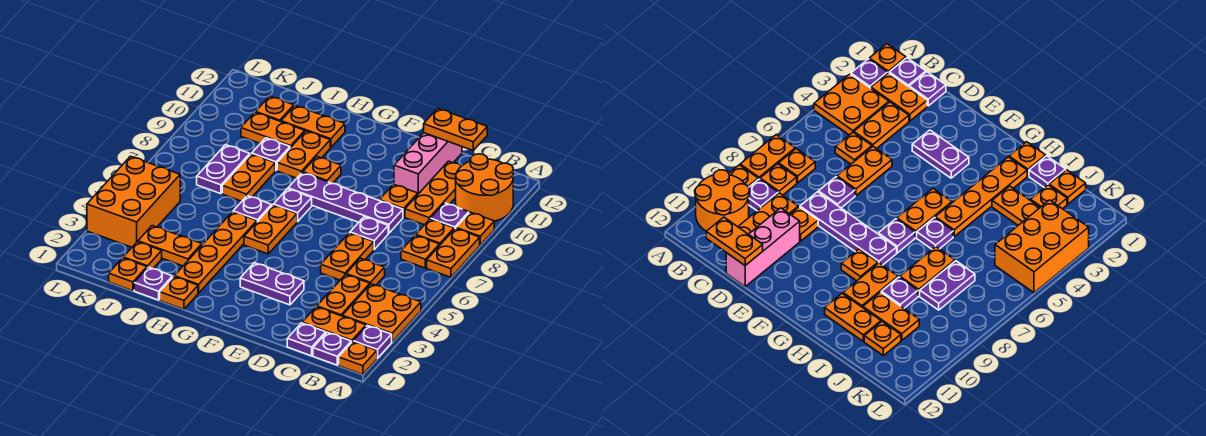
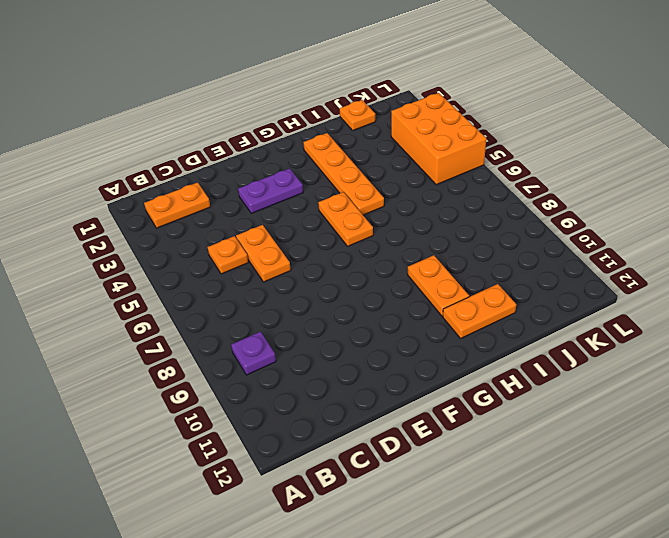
none -> orange plate A1 level 1
none -> purple plate A2 level 1
none -> orange plate A3:B4 level 1
none -> orange plate A7:A8 level 1

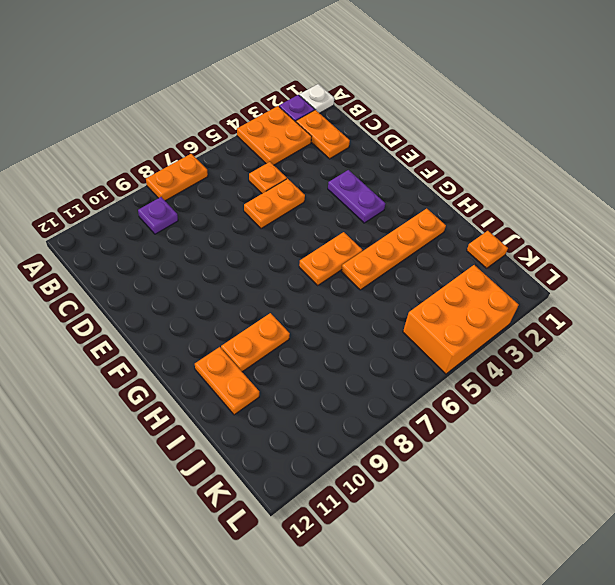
white plate A1 level 1 -> orange plate A1 level 1
none -> orange plate A9 level 1
none -> orange round brick A10:B11 level 1
none -> purple plate B1 level 1
none -> orange plate B7 level 1

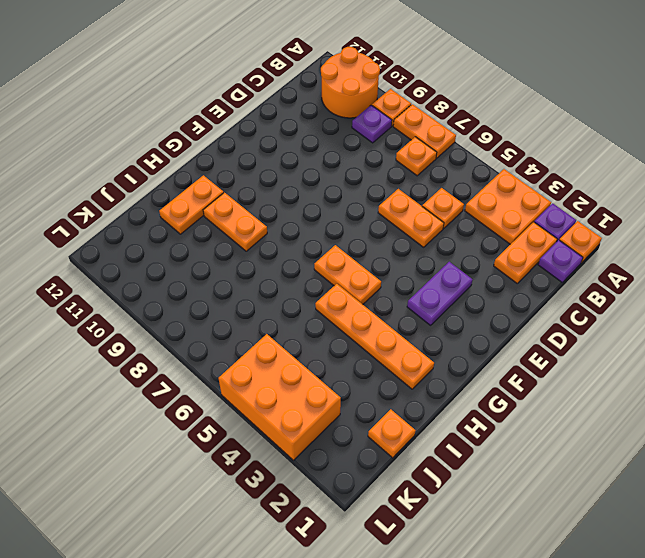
none -> orange plate B8 level 1
none -> purple plate C1 level 1
none -> orange plate C3:C4 level 1
none -> orange plate C9:C11 level 1

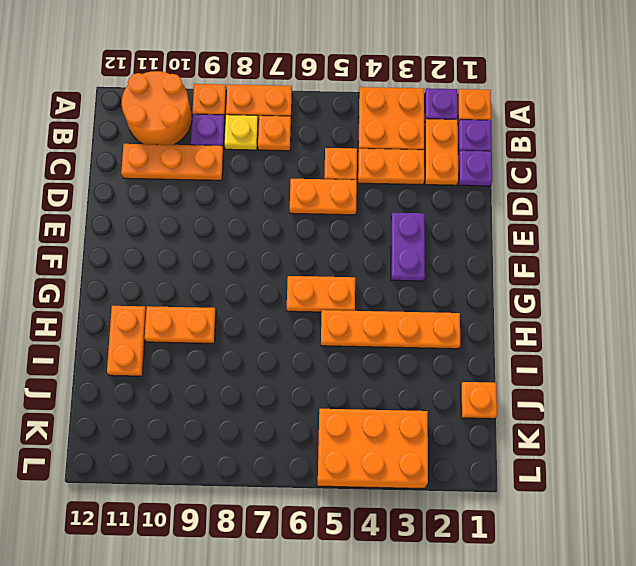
yellow plate B8 level 1 -> orange plate B8 level 1
none -> purple plate D7 level 1
none -> purple plate D8:G8 level 1
none -> orange plate D9 level 1
none -> pink brick D10:D12 level 1

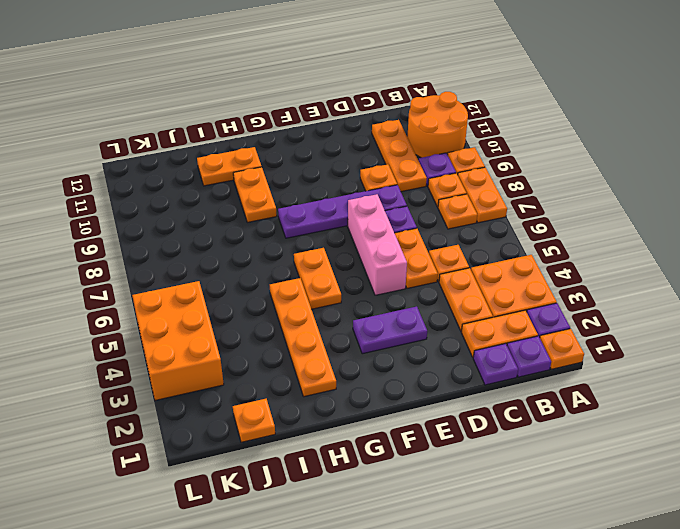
pink brick E5:E7 level 1 -> pink brick D10:D12 level 1
none -> purple plate G7 level 1
none -> orange plate G9 level 1
none -> orange plate H1 level 1
none -> purple plate H6 level 1

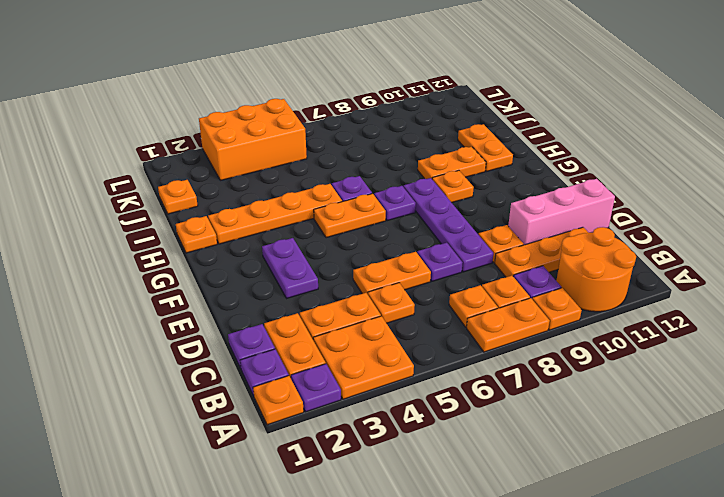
none -> purple plate I1 level 1
none -> orange plate I3:J3 level 1
none -> orange plate I7:I8 level 1
none -> purple plate I9 level 1

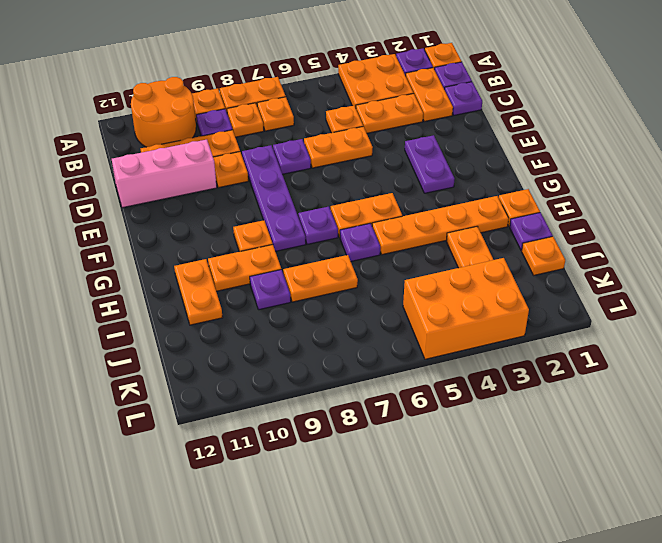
none -> orange plate I10:J10 level 1
none -> orange plate J2 level 1
none -> purple plate J7:J8 level 1
none -> orange plate J11 level 1

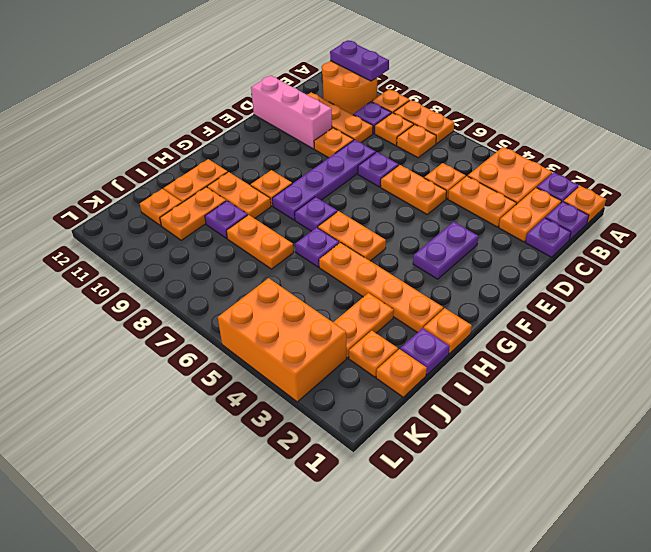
purple plate A10:A11 level 2 -> purple plate J7:J8 level 1
none -> orange plate C12:D12 level 2

